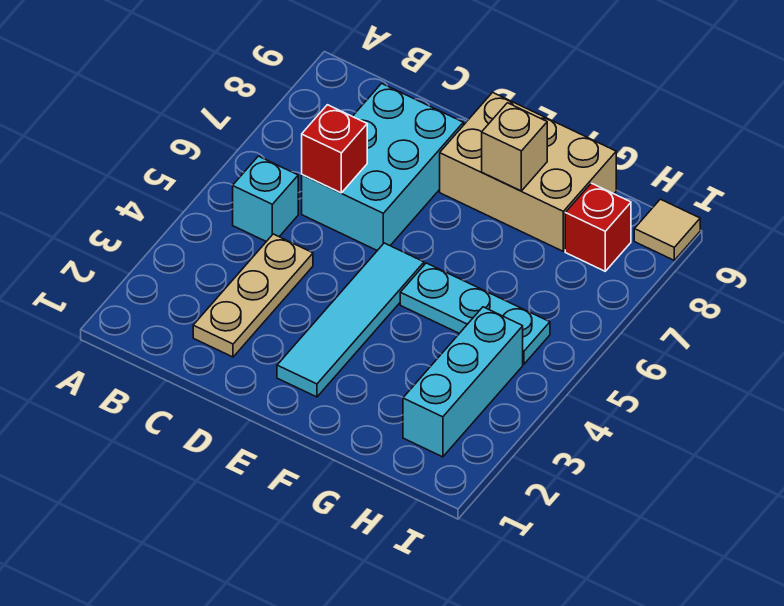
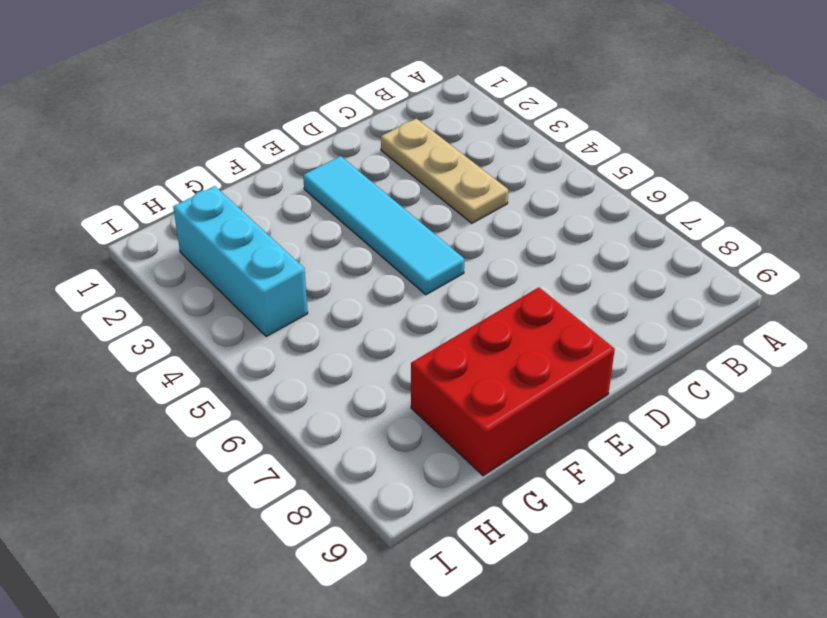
red brick E8:G9 level 1 -> tan brick E8:G9 level 1
none -> cyan brick B5 level 1
none -> cyan brick C6:D8 level 1

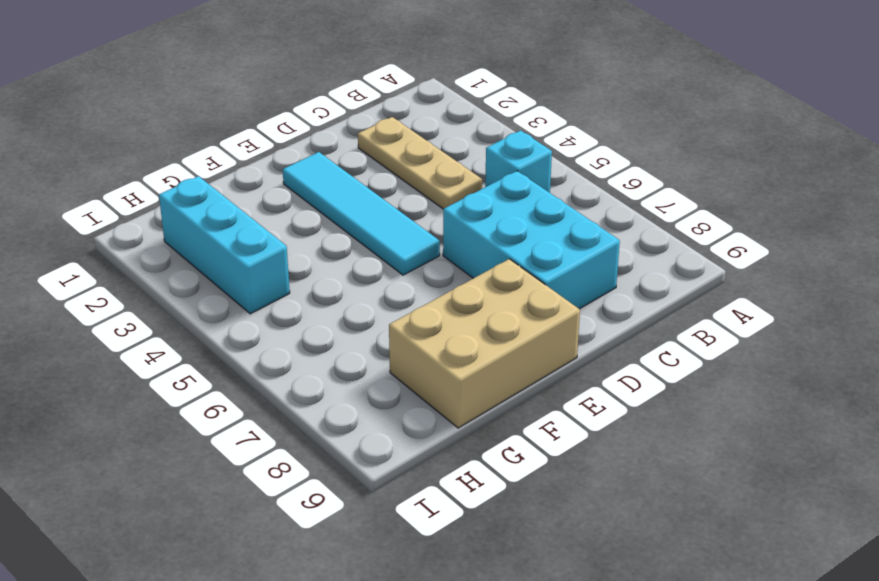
none -> cyan plate F5:H5 level 1
none -> red brick H8 level 1

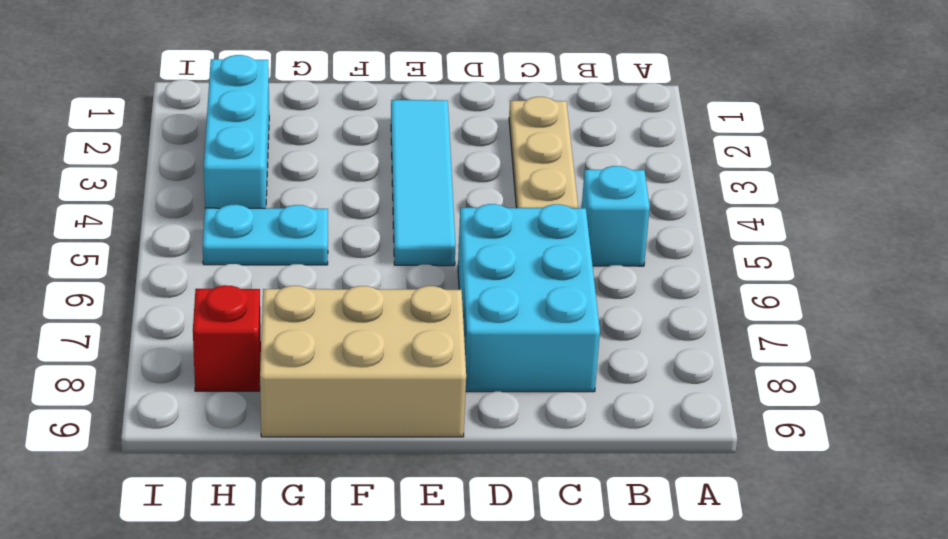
cyan plate G5:H5 level 1 -> cyan plate F5:H5 level 1
none -> tan tile I9 level 1
none -> red brick C6 level 2

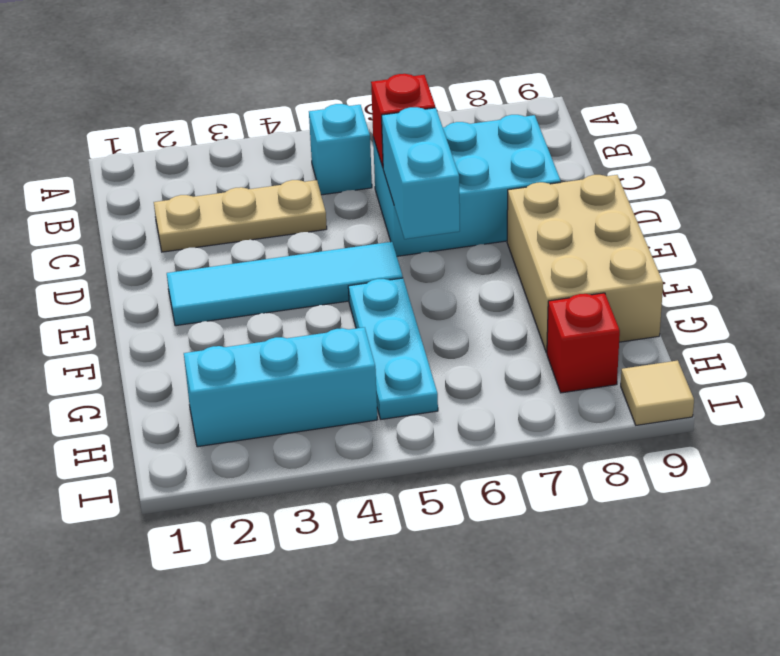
cyan brick D6:E6 level 2 -> none
none -> tan brick F8 level 2

